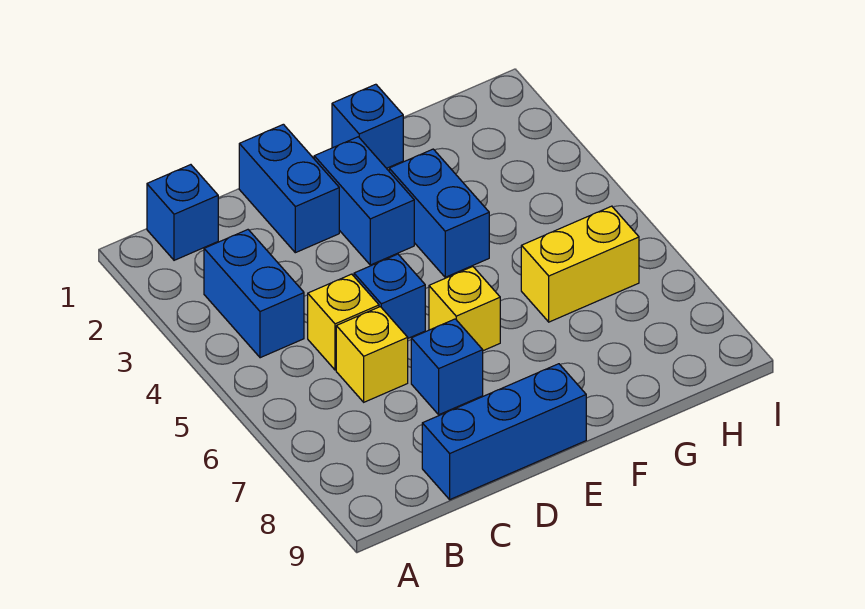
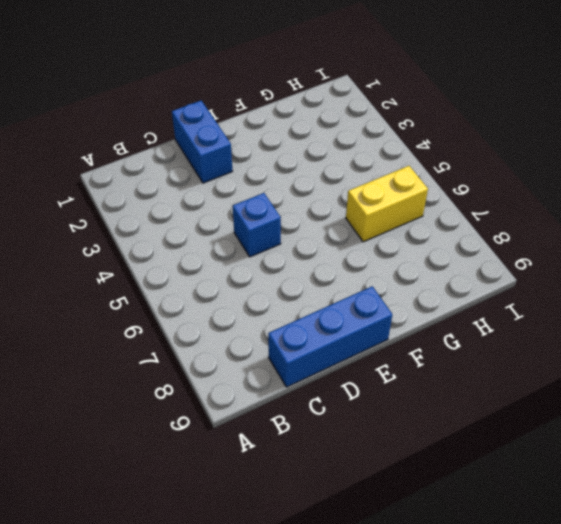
none -> blue brick B1 level 1
none -> blue brick B3:B4 level 1
none -> yellow brick C5 level 1

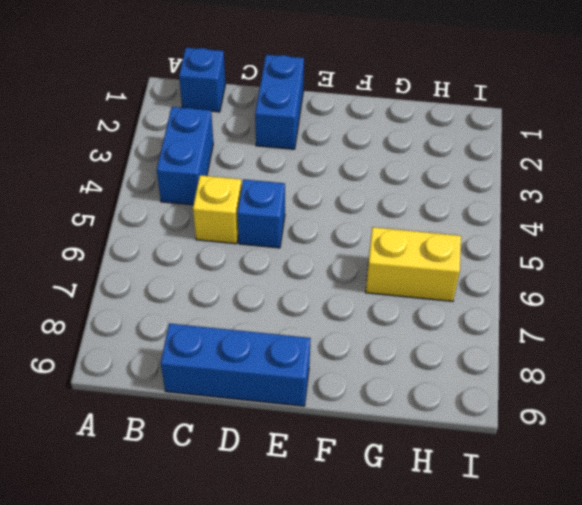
none -> yellow brick C6 level 1
none -> blue brick D7 level 1
none -> blue brick E2:E3 level 1

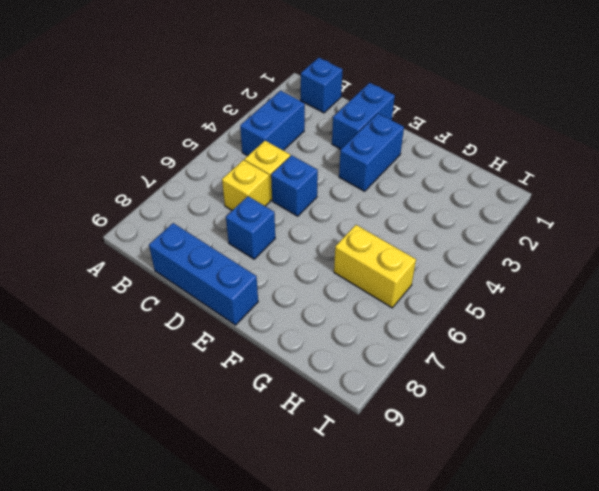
none -> yellow brick E6 level 1
none -> blue brick F1 level 1
none -> blue brick F3:F4 level 1

